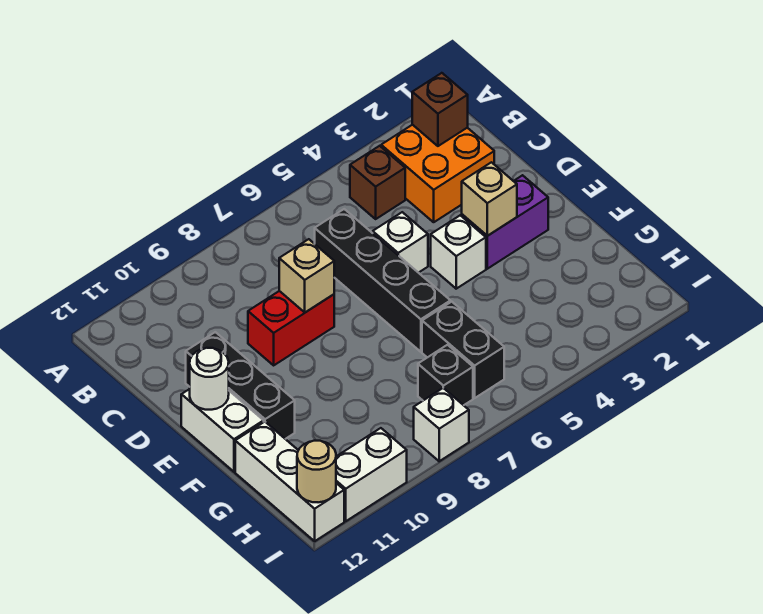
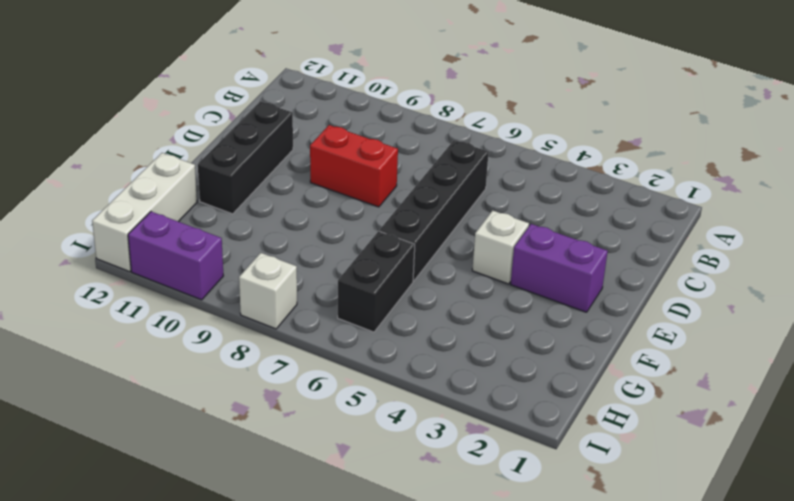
purple brick I10:I11 level 1 -> white brick I10:I11 level 1
none -> orange brick B2:C3 level 1
none -> brown brick B4 level 1
none -> white brick D5 level 1

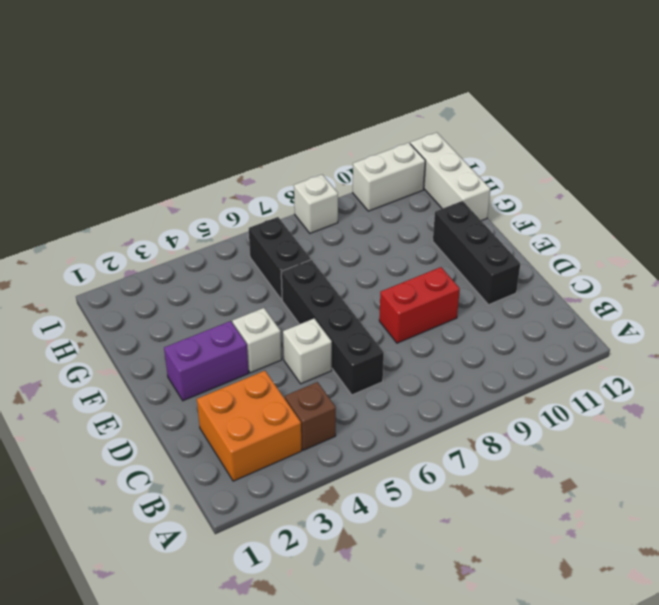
none -> white brick E12:F12 level 1
none -> black brick H7 level 1
none -> brown brick B2 level 2

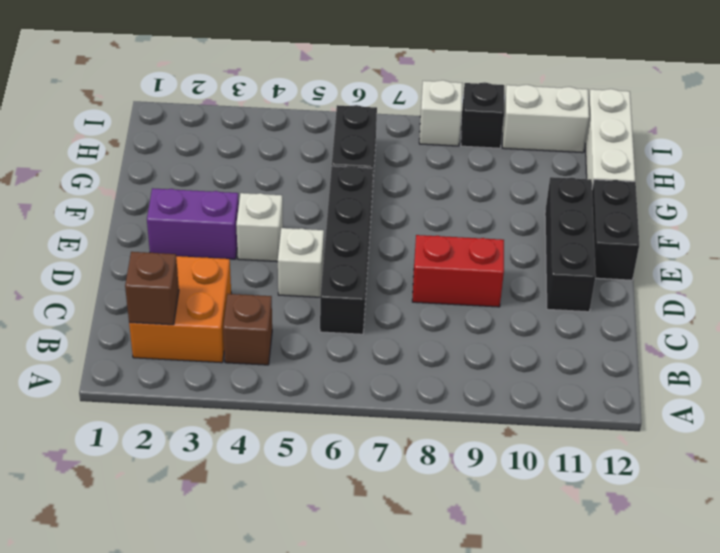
black brick E12:F12 level 1 -> white brick E12:F12 level 1
black brick I9 level 1 -> black brick H7 level 1
none -> tan brick D8 level 2
none -> tan brick E3 level 2
none -> white round brick E12 level 2

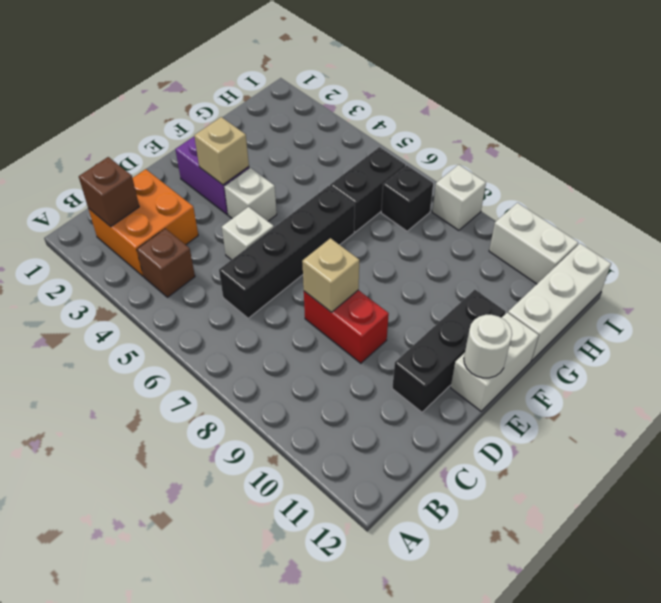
none -> tan round brick I12 level 2

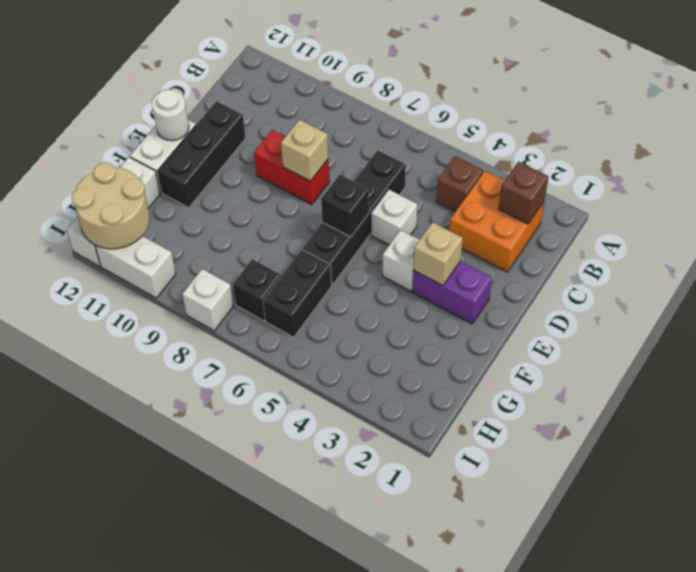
black brick E6 level 2 -> none
tan round brick H11:I12 level 2 -> tan round brick I12 level 2

